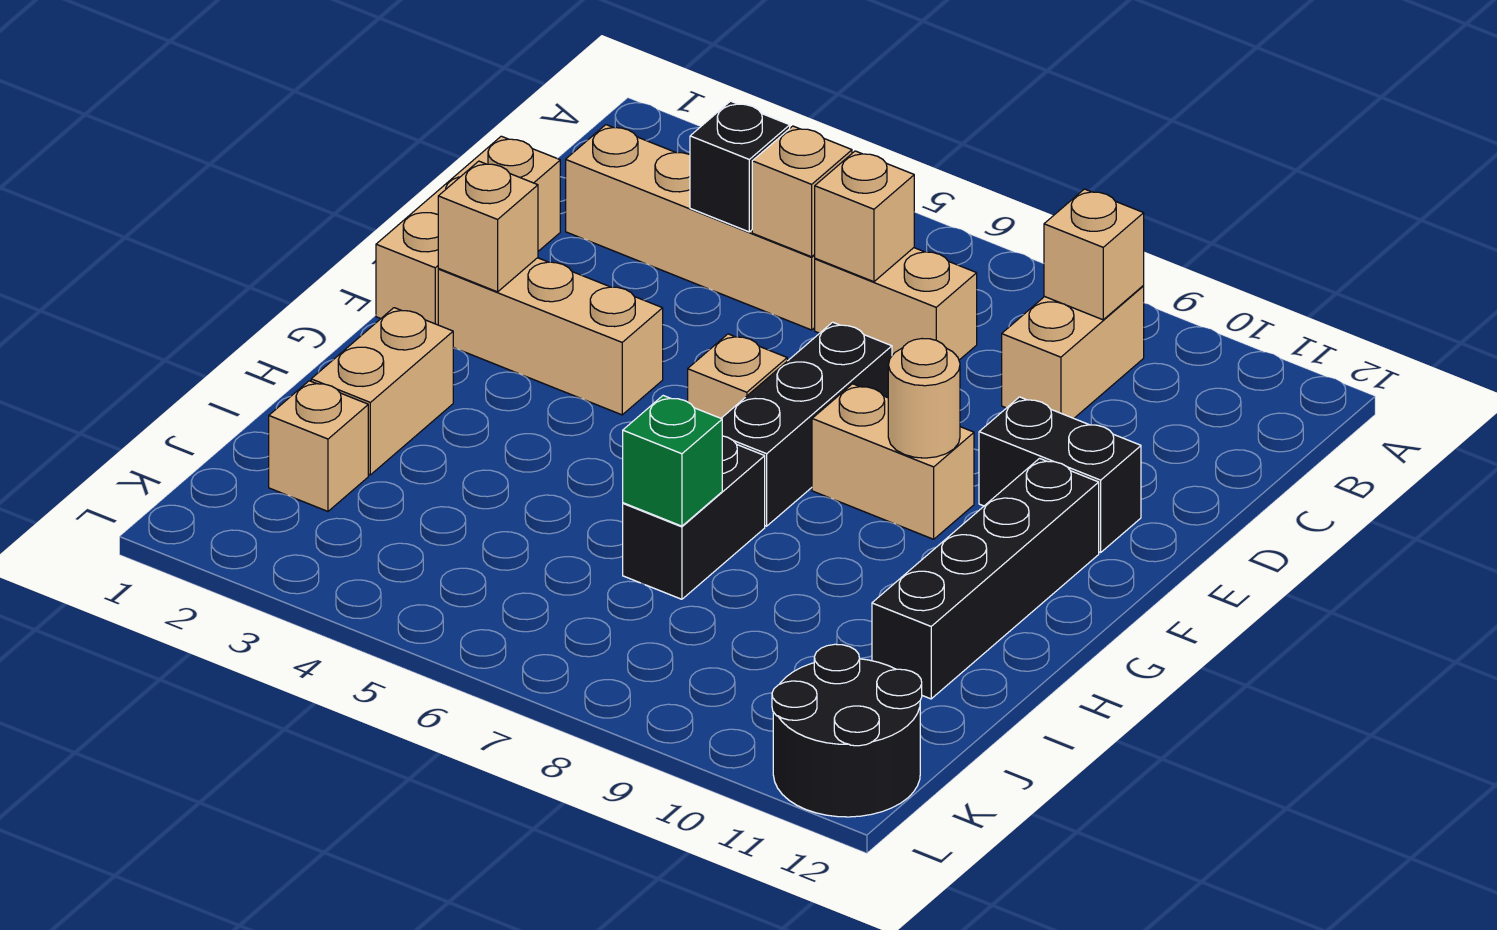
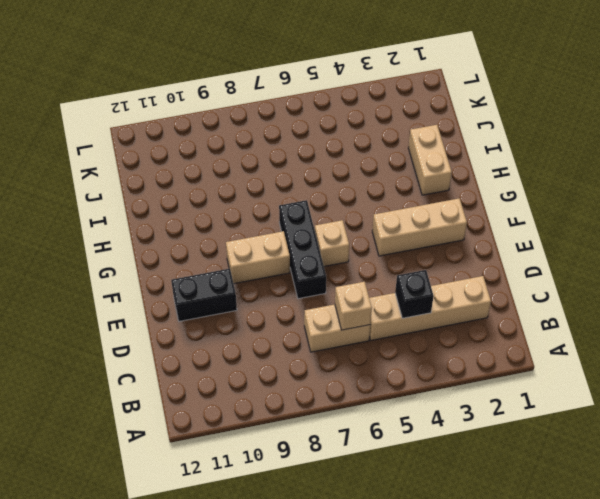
none -> tan brick B9:C9 level 1
none -> tan brick D1:F1 level 1
none -> black brick F11:I11 level 1

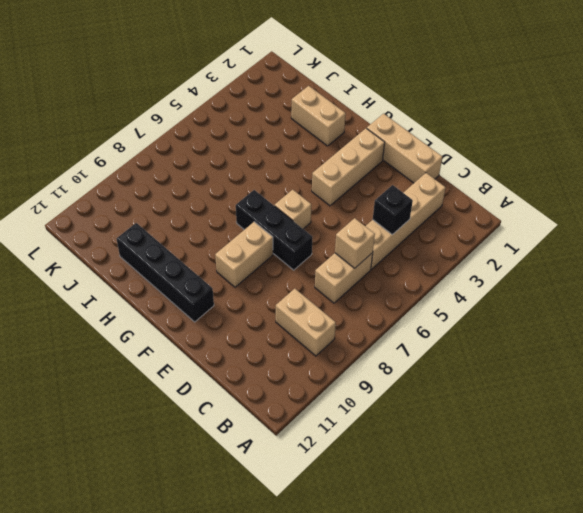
none -> black brick E10:E11 level 1
none -> black brick H7:I7 level 1
none -> tan brick J2 level 1

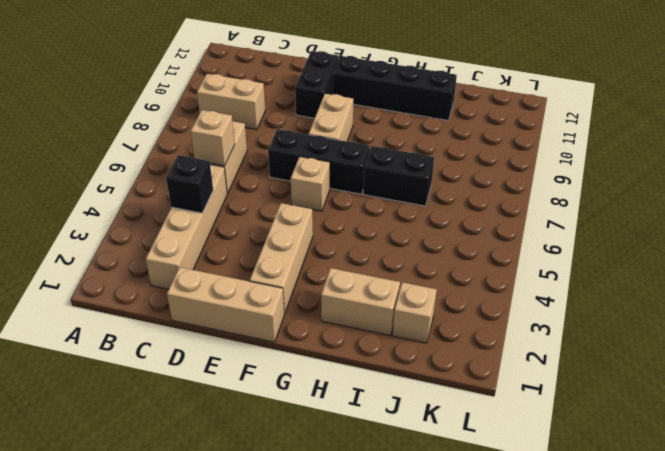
none -> black round brick K11:L12 level 1
none -> tan brick B9 level 2
none -> tan brick C5 level 2

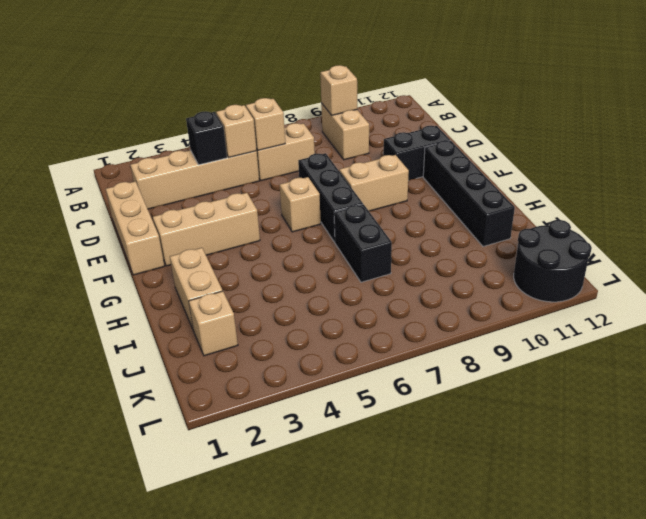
none -> tan brick F2 level 2
none -> tan round brick F9 level 2
none -> green brick I7 level 2

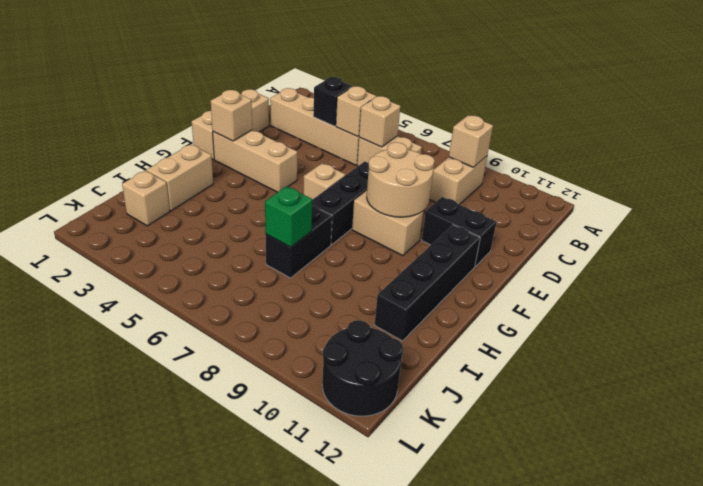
tan round brick E8:F9 level 2 -> tan round brick F9 level 2

